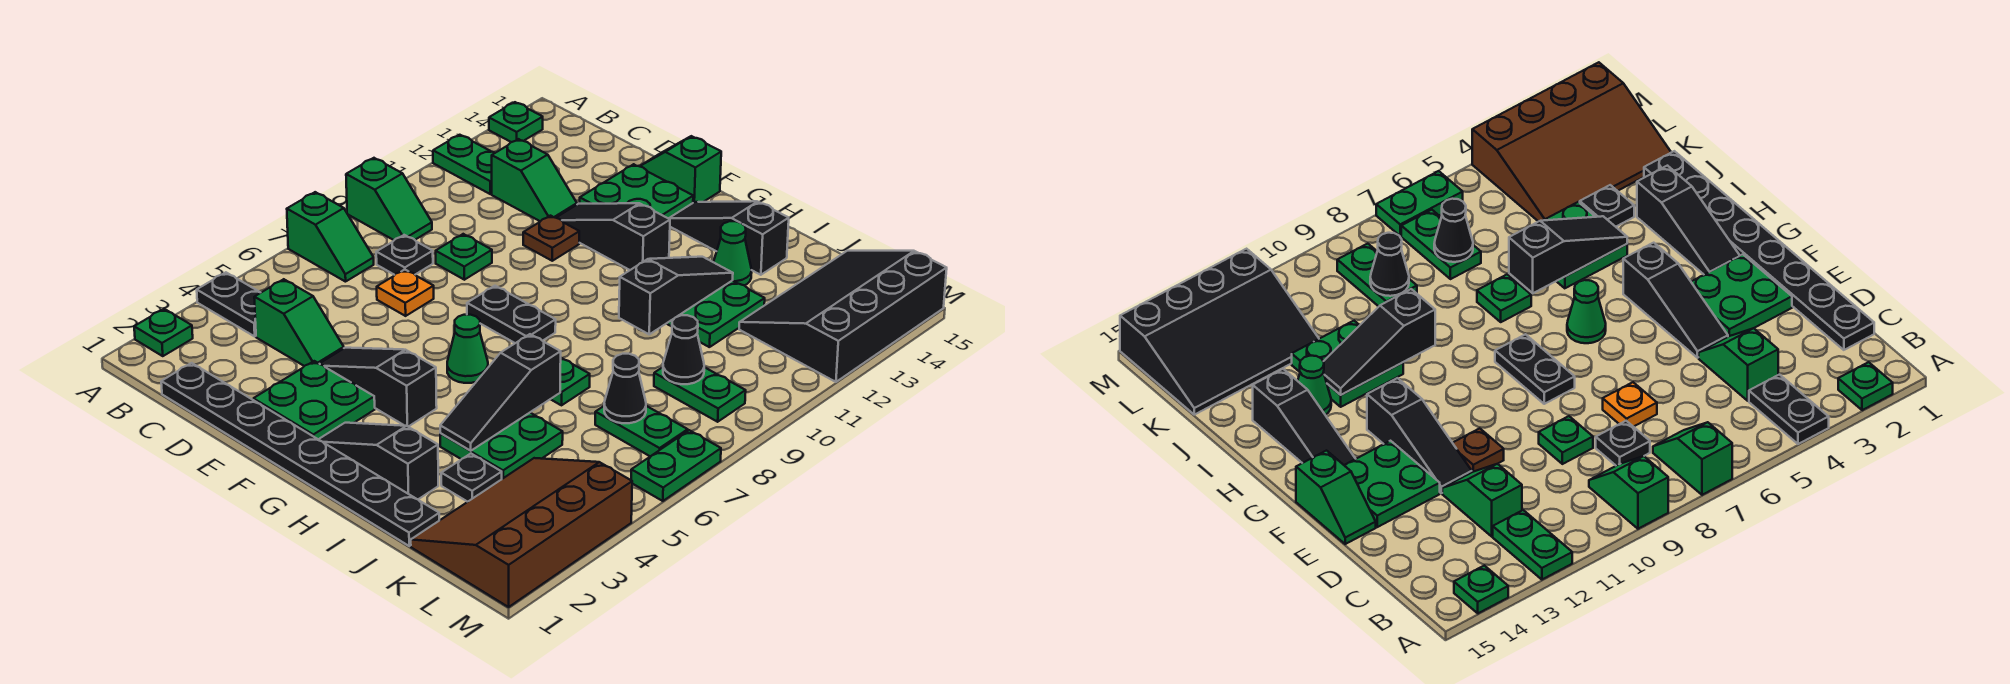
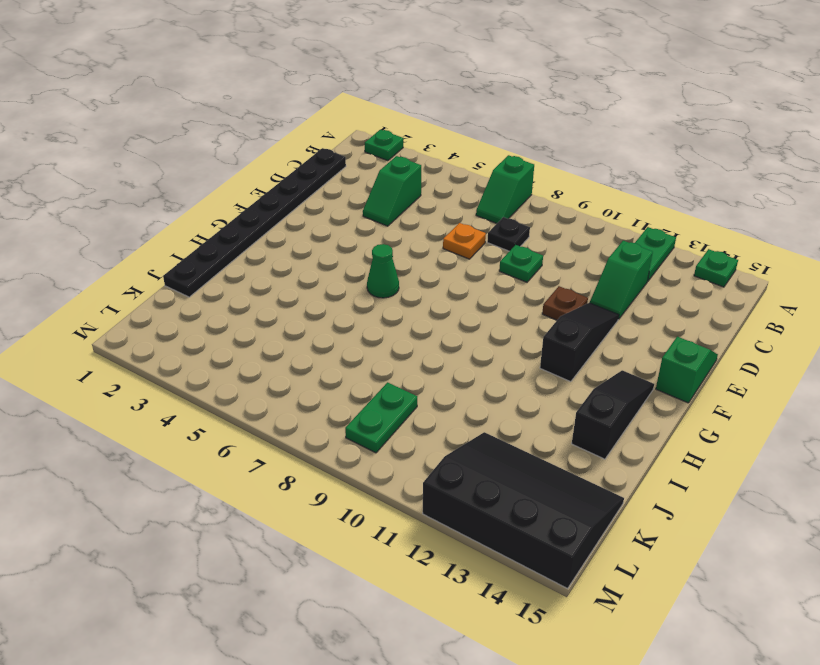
none -> black plate A4:B4 level 1
none -> green slope A9:B9 level 1 top A
none -> green plate E2:F3 level 1
none -> black slope E4:G4 level 1 top G

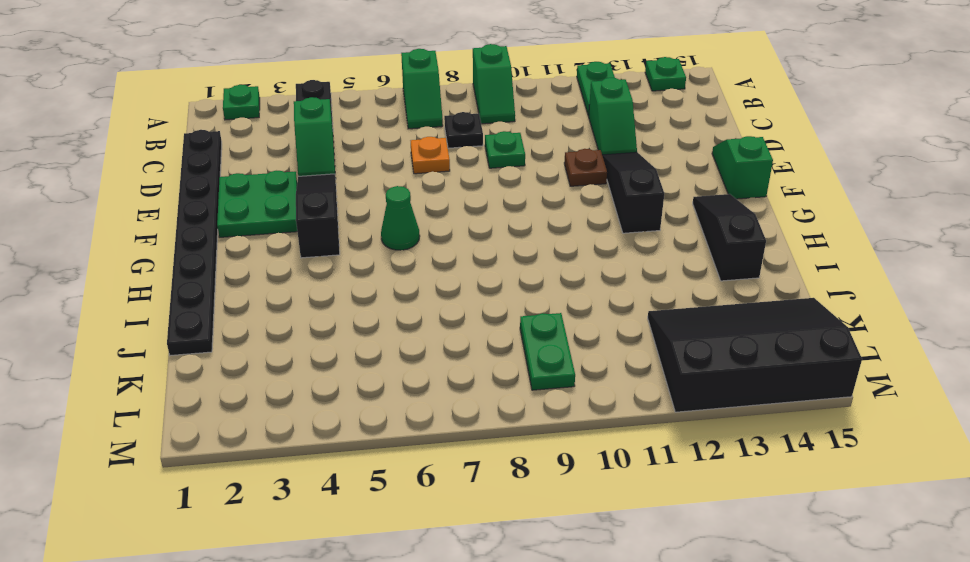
none -> green plate E13:F14 level 1
none -> black plate F8:G8 level 1
none -> black slope G2:I2 level 1 top I
none -> green plate I4:J5 level 1

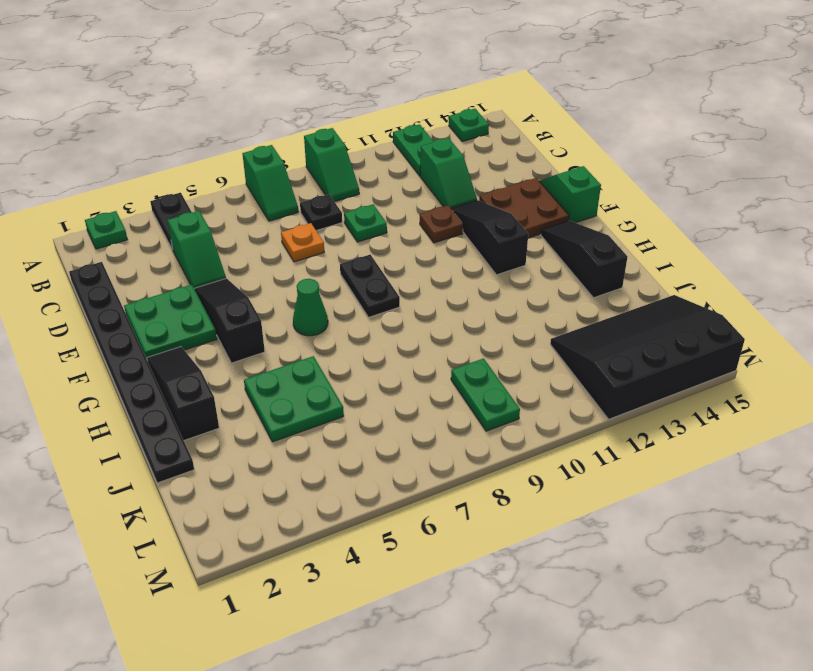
brown plate E13:F14 level 1 -> green plate E13:F14 level 1
none -> green plate I7 level 1
none -> green plate I11:J12 level 1
none -> green cone I13 level 1
none -> black plate J3 level 1

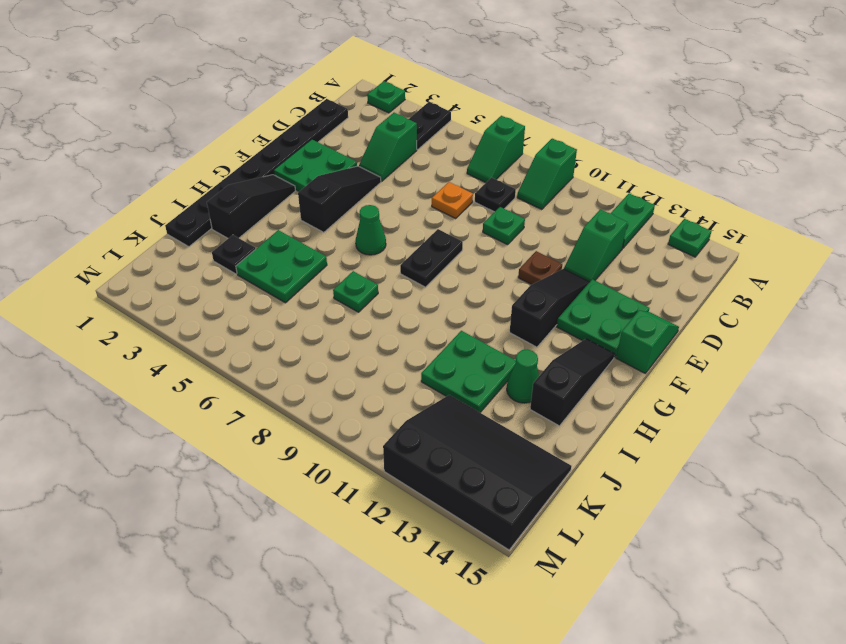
none -> brown slope K1:M4 level 1 top M
none -> green plate K7:L7 level 1
none -> green plate K9:L9 level 1
none -> green plate M6:M7 level 1

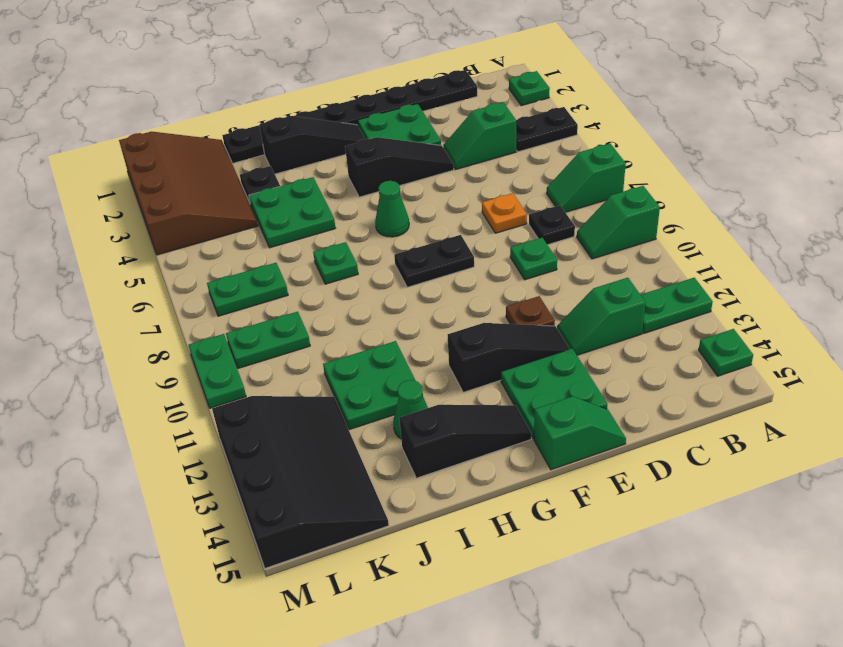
green plate M9:M10 level 1 -> green plate M6:M7 level 1
none -> black slope I4:I6 level 2 top 6
none -> black slope I10:I12 level 2 top 10
none -> black cone K7 level 2
none -> black cone K9 level 2

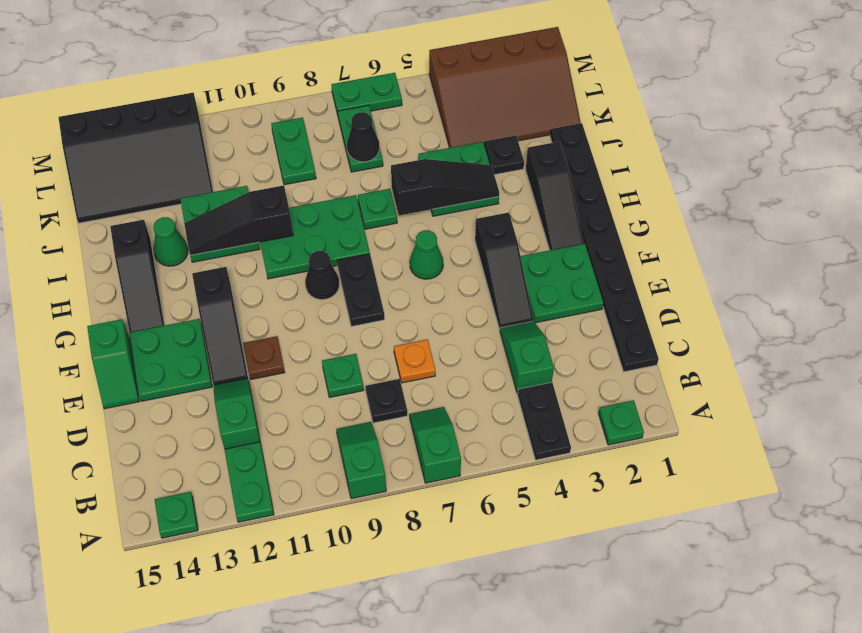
black cone G9 level 1 -> black cone K9 level 2
green plate H8:I10 level 1 -> none

